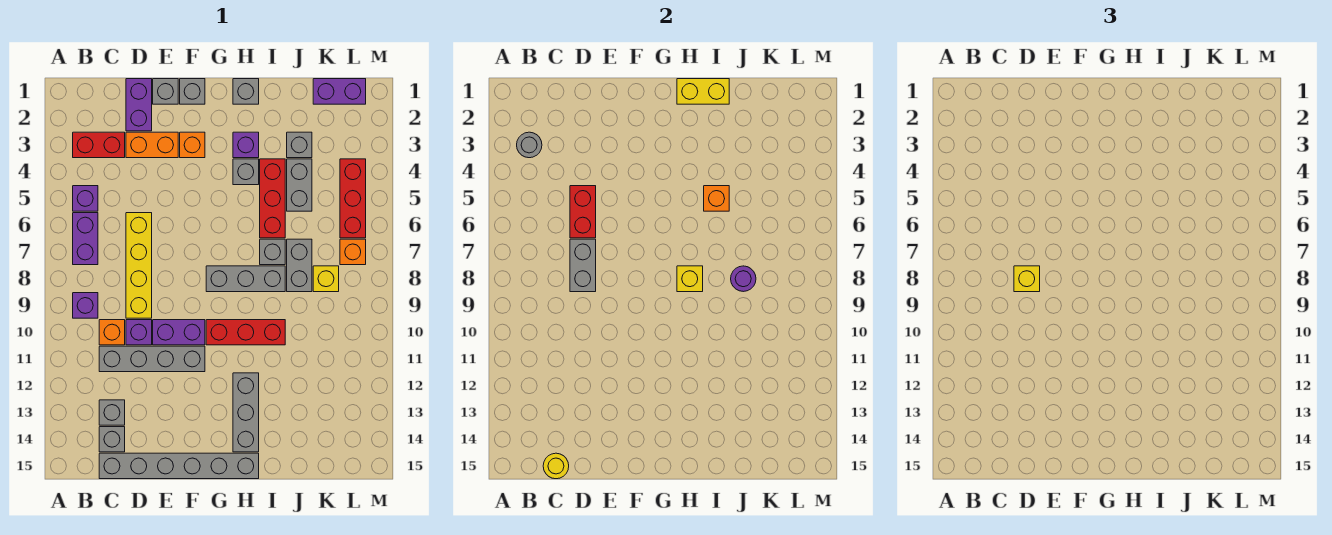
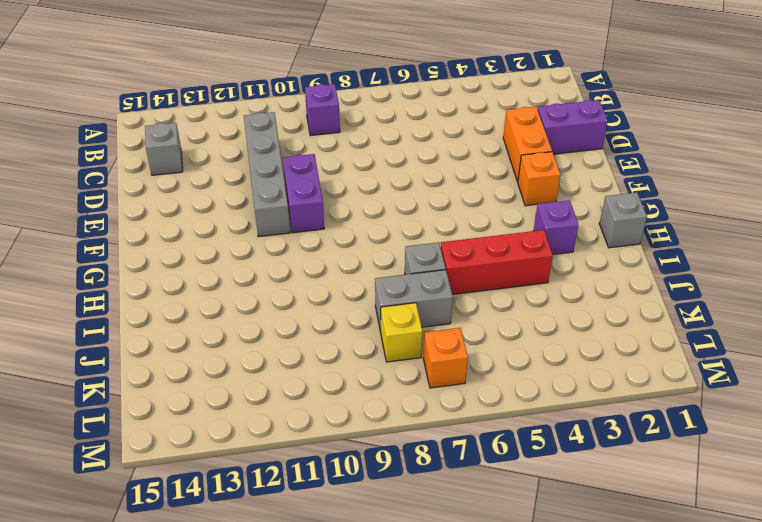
none -> red brick B3:C3 level 1
none -> purple brick B5 level 1
none -> purple brick B6:B7 level 1
none -> orange brick C10 level 1

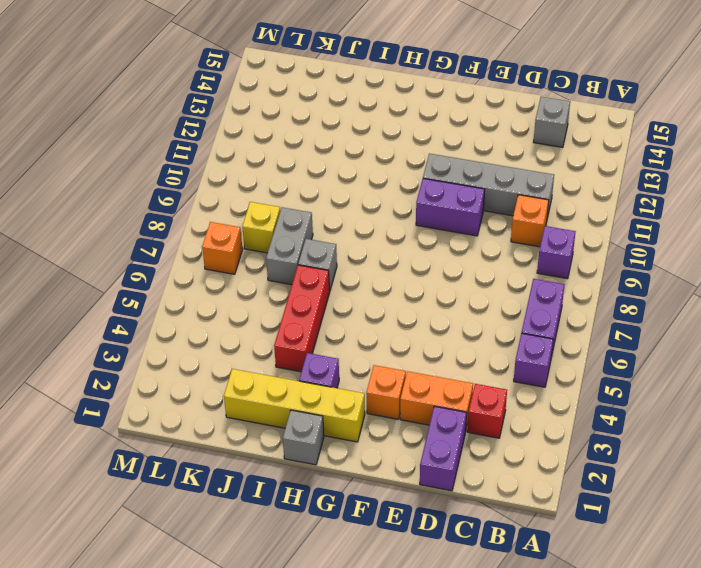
red brick C3 level 1 -> red brick B3:C3 level 1
yellow brick G2:J2 level 1 -> yellow brick D6:D9 level 1
none -> grey brick C13 level 1
none -> grey brick C15:H15 level 1
none -> purple brick D10 level 1
none -> grey brick E1 level 1

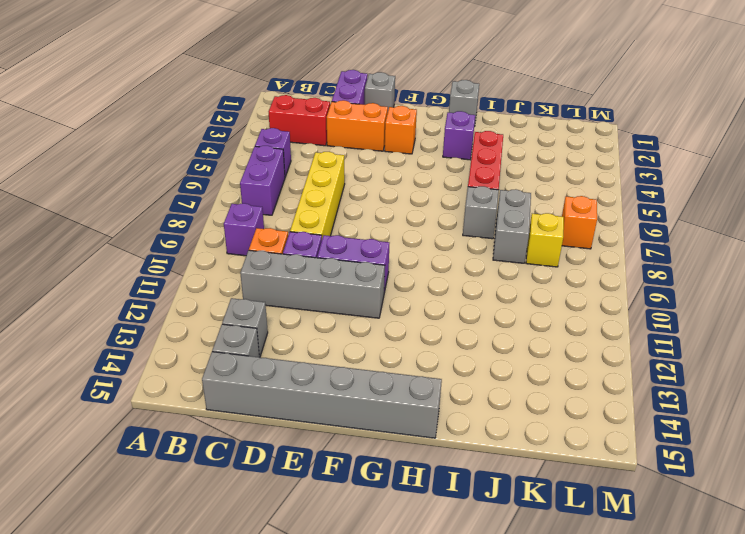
none -> grey brick F1 level 1
none -> grey brick G8:I8 level 1
none -> red brick G10:I10 level 1
none -> grey brick H4 level 1

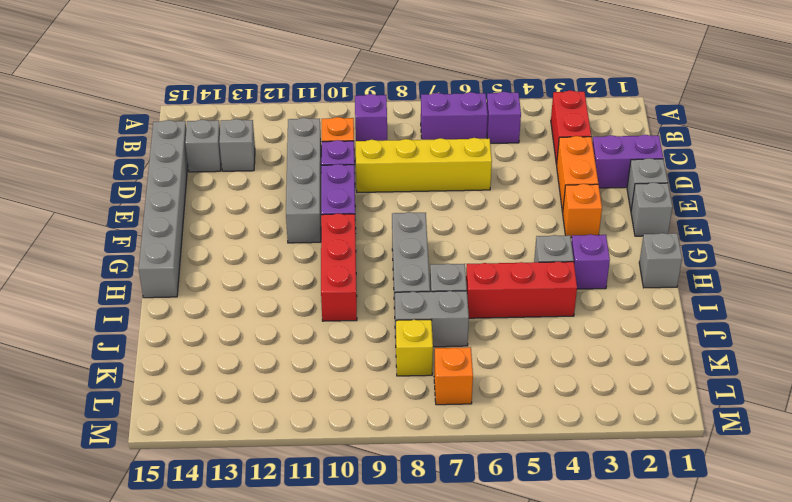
none -> grey brick H12:H14 level 1
none -> grey brick J3 level 1
none -> grey brick J4:J5 level 1
none -> purple brick K1:L1 level 1

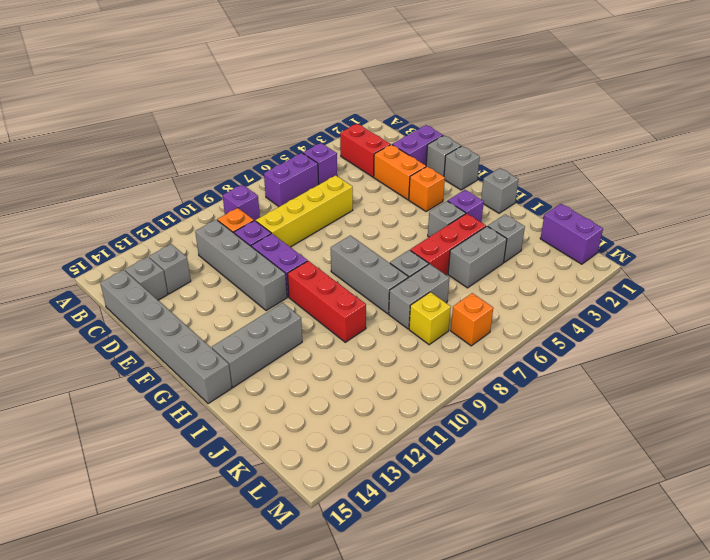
none -> red brick L4:L6 level 1
none -> grey round brick B3 level 2
none -> yellow round brick C15 level 2
none -> red brick D5:D6 level 2

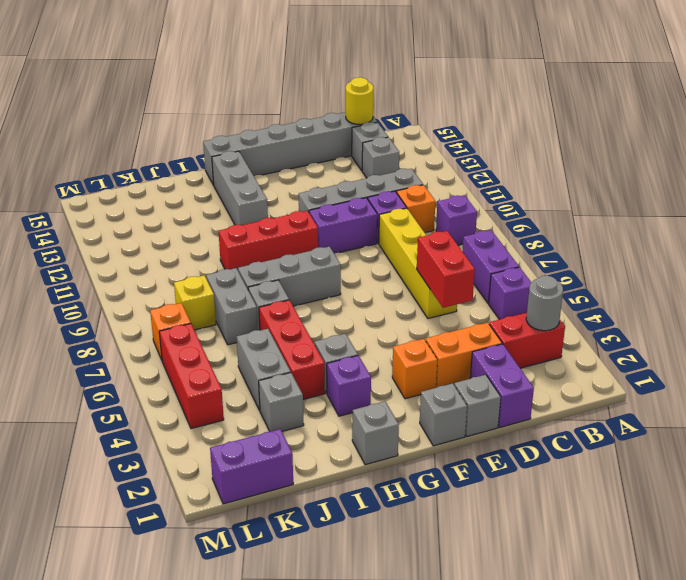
none -> grey brick D7:D8 level 2
none -> yellow brick H1:I1 level 2
none -> yellow brick H8 level 2
none -> orange brick I5 level 2

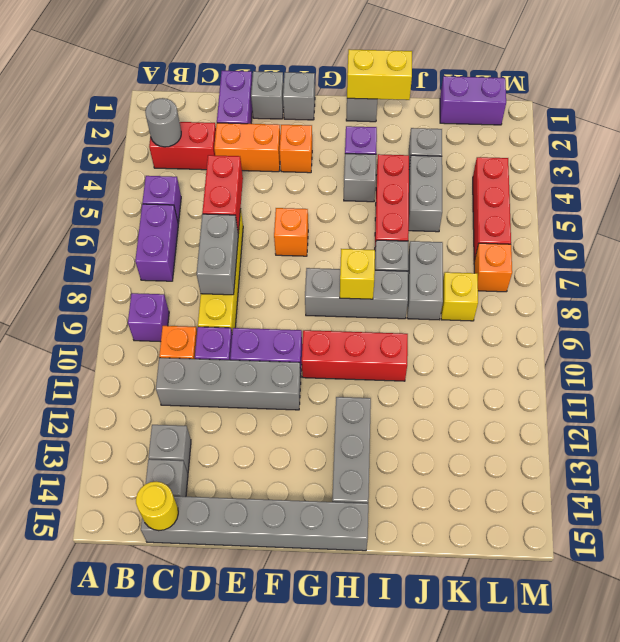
orange brick F6 level 1 -> orange brick I5 level 2
none -> purple round brick J8 level 2
none -> yellow brick D8 level 3

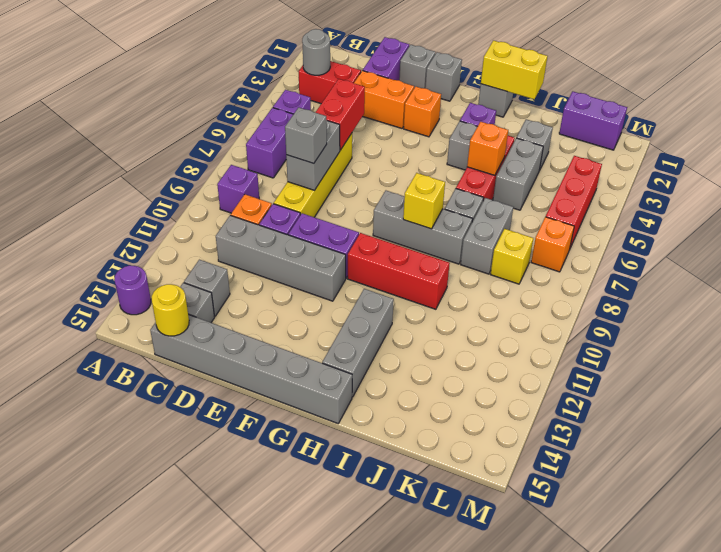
purple round brick A14 level 1 -> purple round brick J8 level 2
grey brick D8 level 3 -> yellow brick D8 level 3

